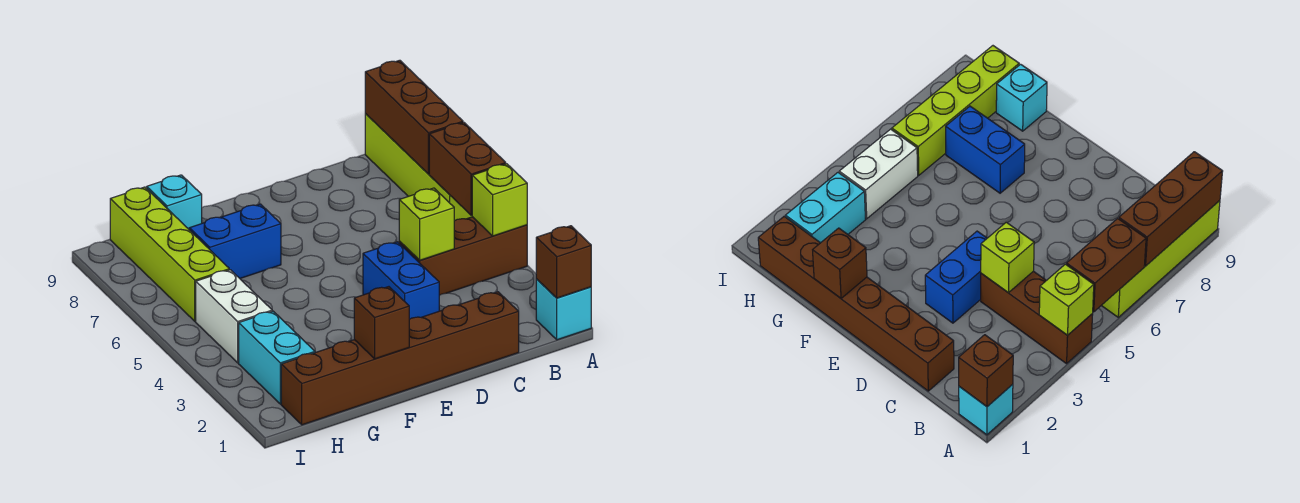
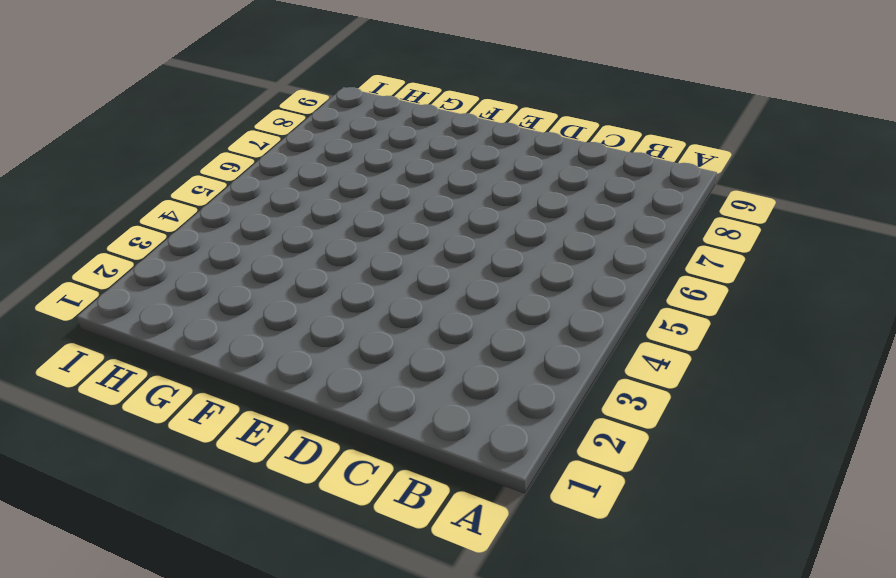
none -> cyan brick A1 level 1
none -> brown brick A4:C4 level 1
none -> lime brick A6:A9 level 1

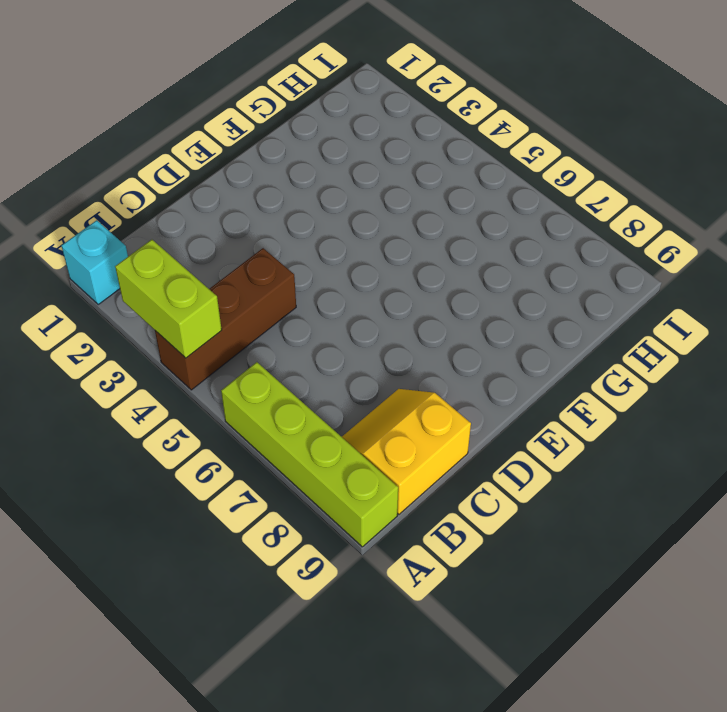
lime brick A3:A4 level 2 -> lime brick A4 level 2
yellow slope B8:C9 level 1 top 9 -> none
none -> brown brick C1:H1 level 1
none -> blue brick D3:D4 level 1
none -> blue brick F7:G7 level 1

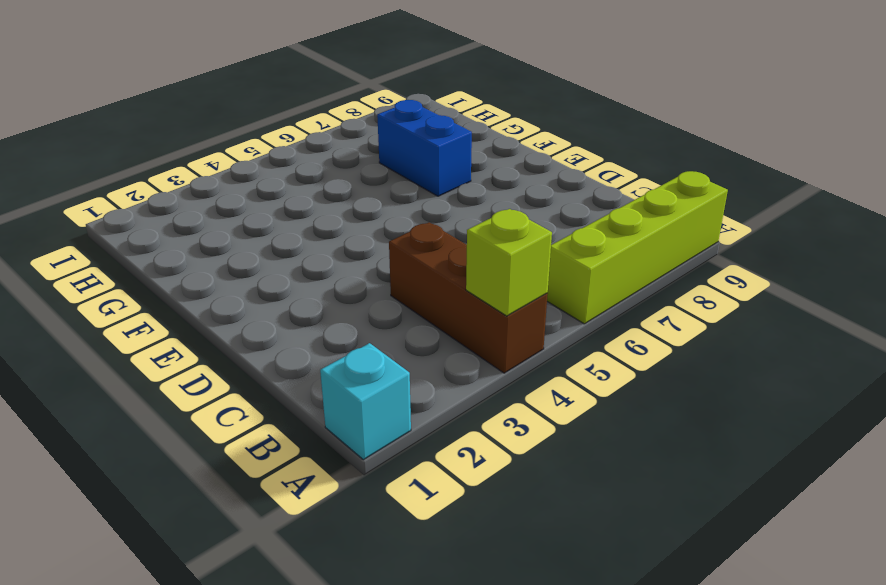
none -> brown brick C1:H1 level 1
none -> blue brick D3:D4 level 1
none -> cyan brick G9 level 1

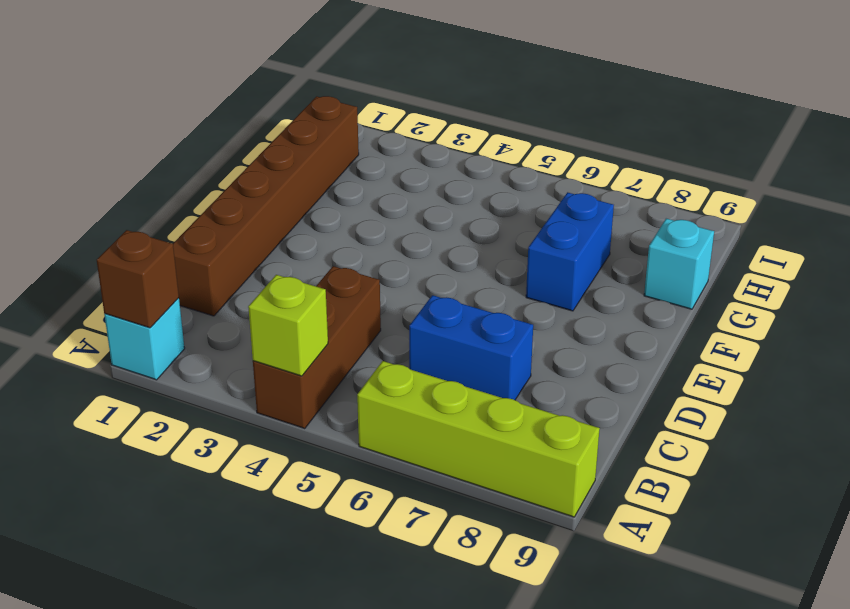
blue brick C6:C7 level 1 -> blue brick D3:D4 level 1
none -> cyan brick H2:H3 level 1
none -> white brick H4:H5 level 1
none -> lime brick H6:H9 level 1

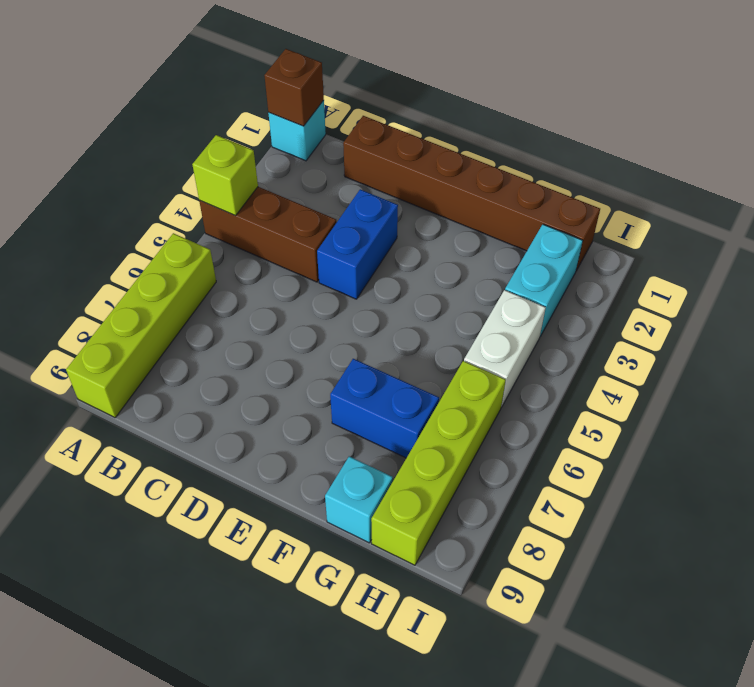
none -> brown brick A5:A6 level 2
none -> brown brick A7:A9 level 2
none -> lime brick C4 level 2

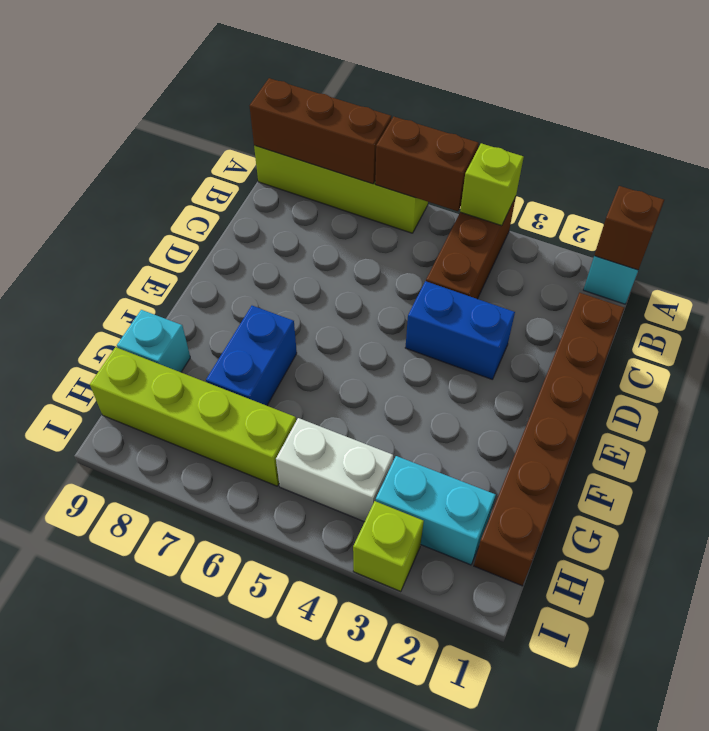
lime brick I3 level 1 -> lime brick C4 level 2
none -> brown brick F1 level 2

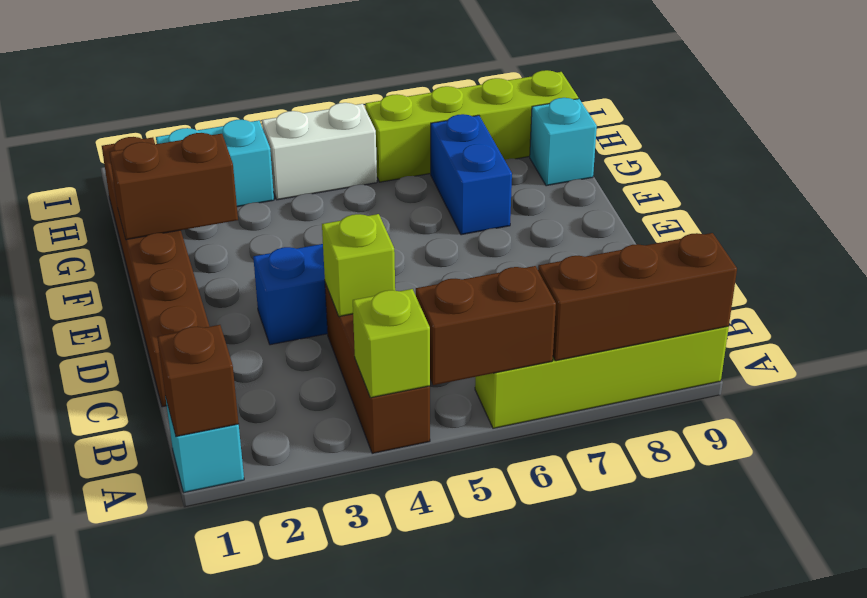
brown brick F1:F2 level 2 -> brown brick F1 level 2

